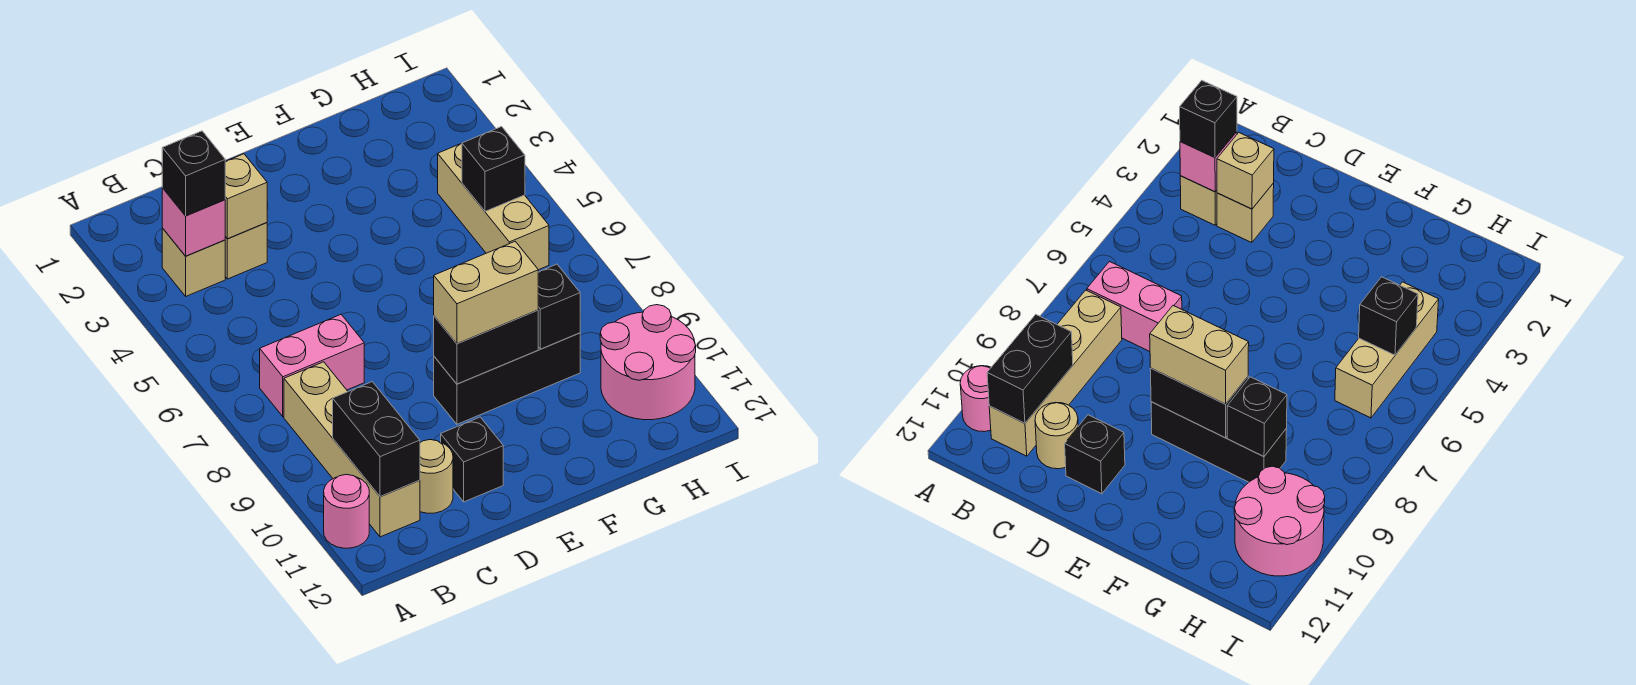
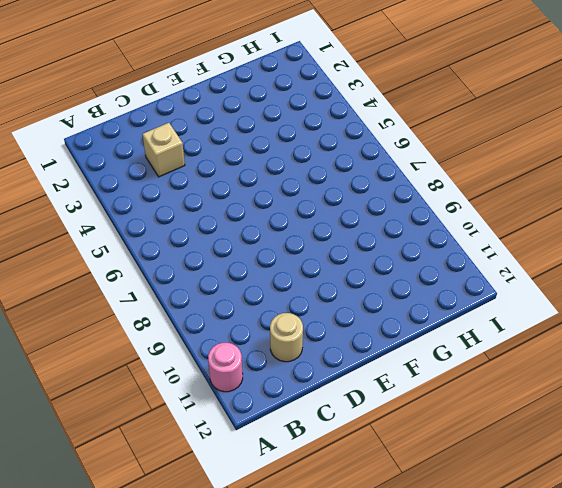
none -> tan brick B3 level 1
none -> pink brick B7:C7 level 1
none -> tan brick B8:B11 level 1

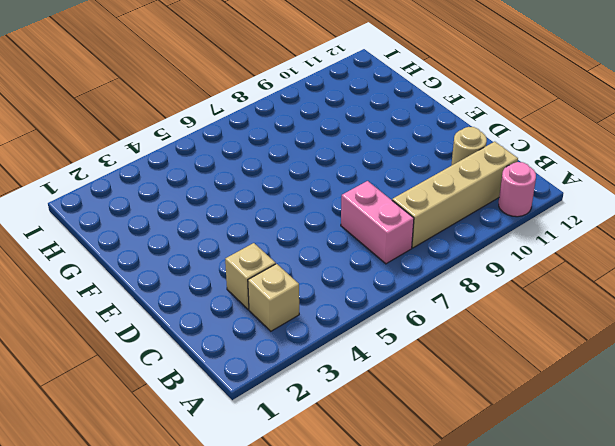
none -> black brick D11 level 1
none -> black brick E9:G9 level 1
none -> tan brick H4:H6 level 1

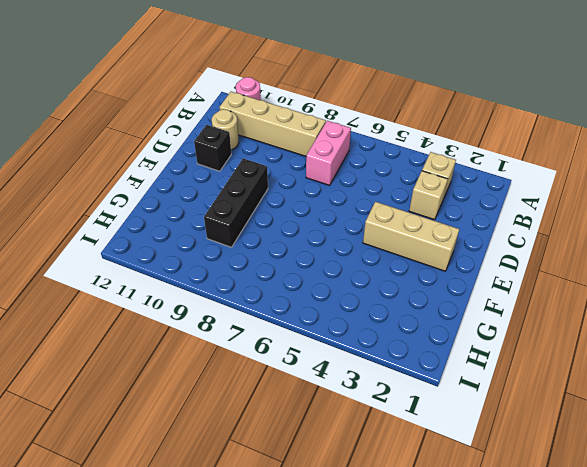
tan brick E2:E4 level 1 -> tan brick H4:H6 level 1
none -> pink round brick H10:I11 level 1
none -> pink brick B3 level 2
none -> black brick B10:B11 level 2

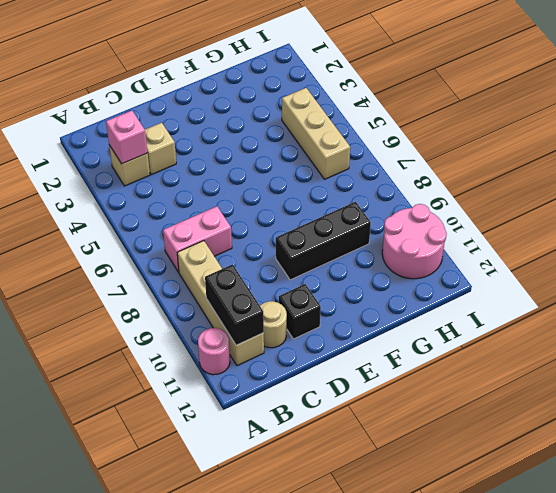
none -> tan brick C3 level 2
none -> black brick E9:F9 level 2
none -> black brick G9 level 2

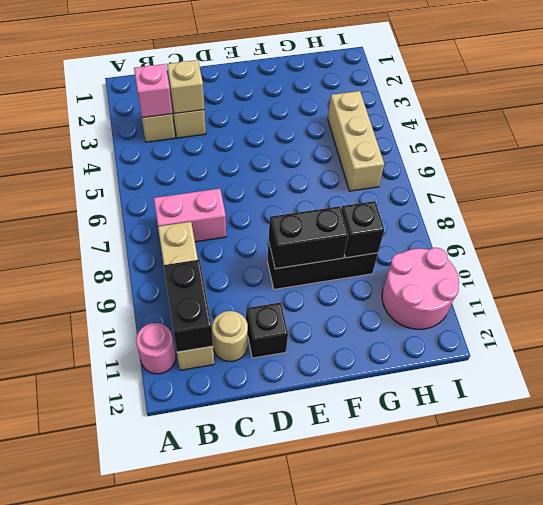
none -> black brick H5 level 2
none -> black brick B3 level 3
none -> tan brick E9:F9 level 3

